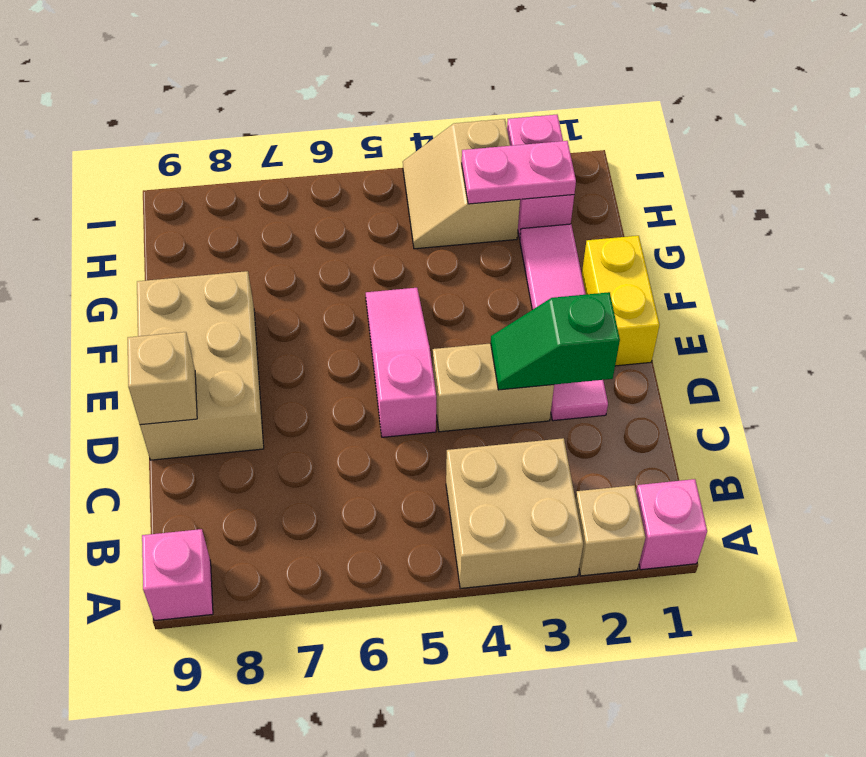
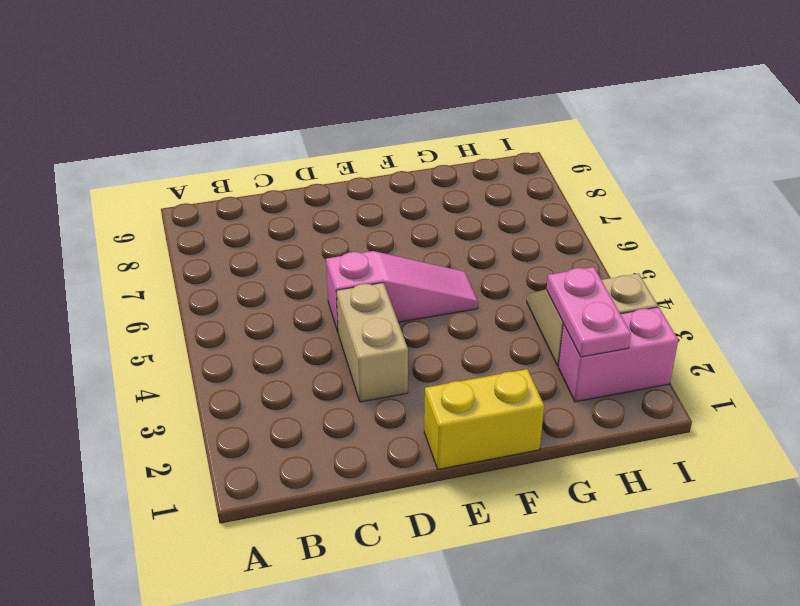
none -> pink brick A1 level 1
none -> tan brick A2 level 1
none -> tan brick A3:B4 level 1

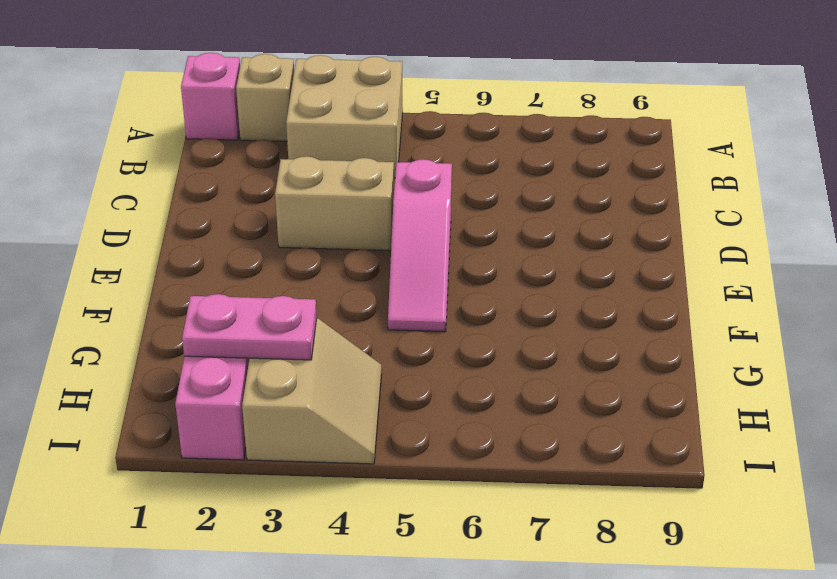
none -> pink brick A9 level 1
none -> pink tile D2:G2 level 1
none -> tan brick D8:F9 level 1

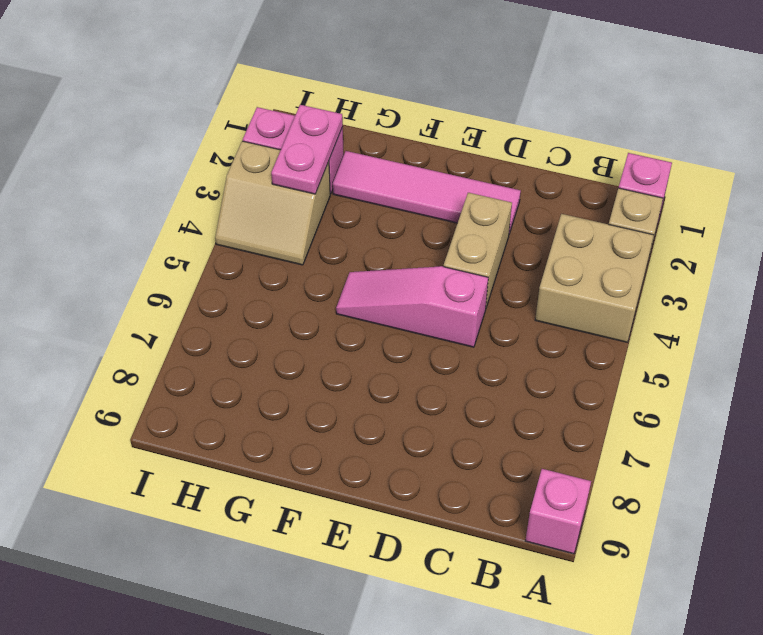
none -> tan brick D8:F9 level 1
none -> yellow brick E1:F1 level 1
none -> green slope D2:D3 level 2 top 2

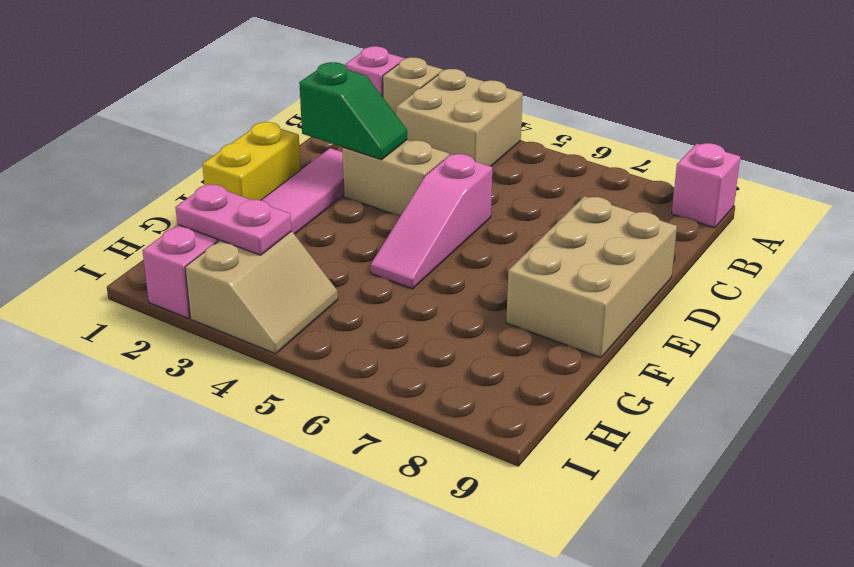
none -> tan brick D9 level 2

